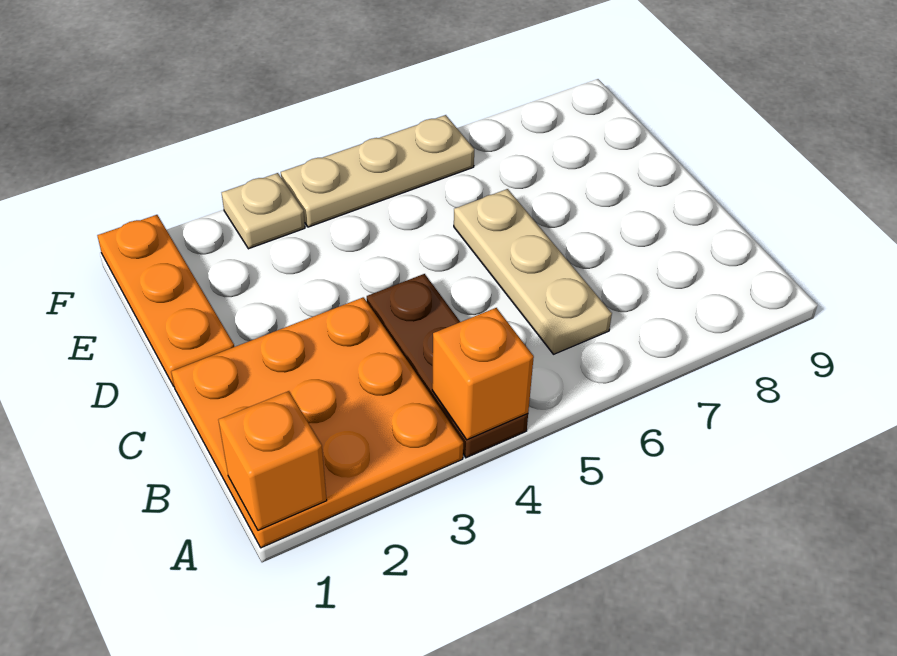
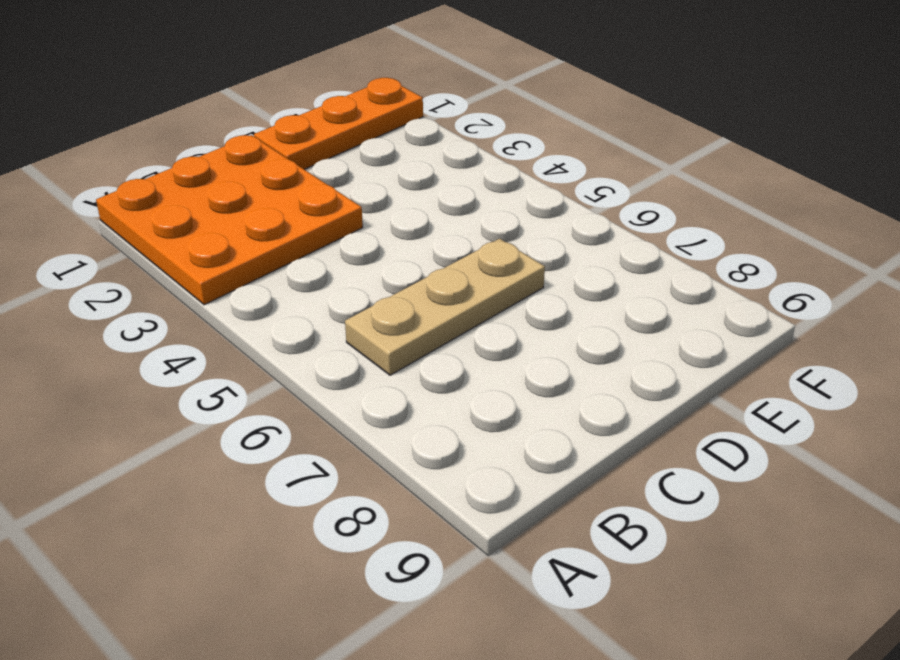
none -> brown plate A4:C4 level 1
none -> tan plate F3 level 1

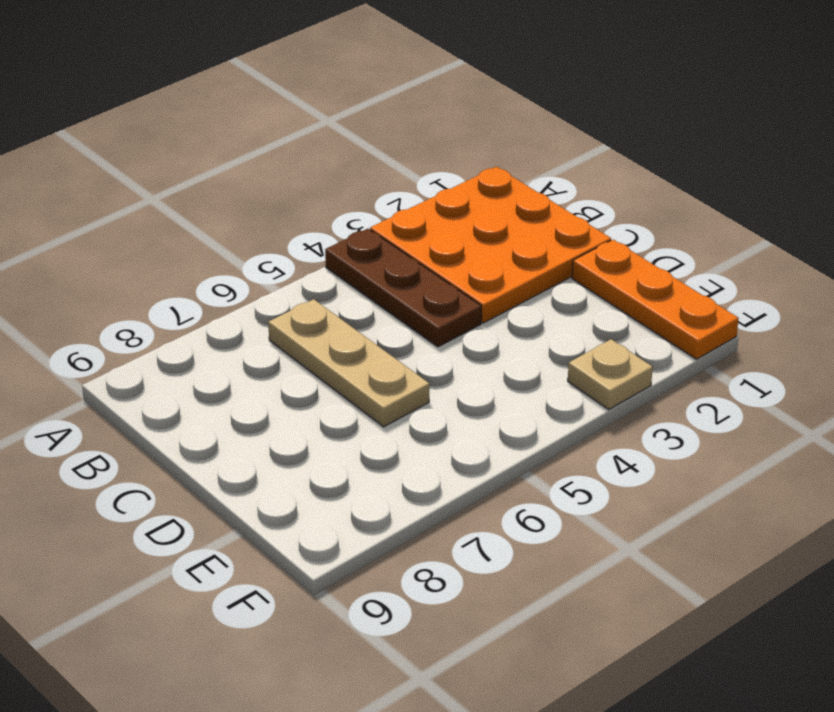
none -> tan plate F4:F6 level 1
none -> orange brick A1 level 2

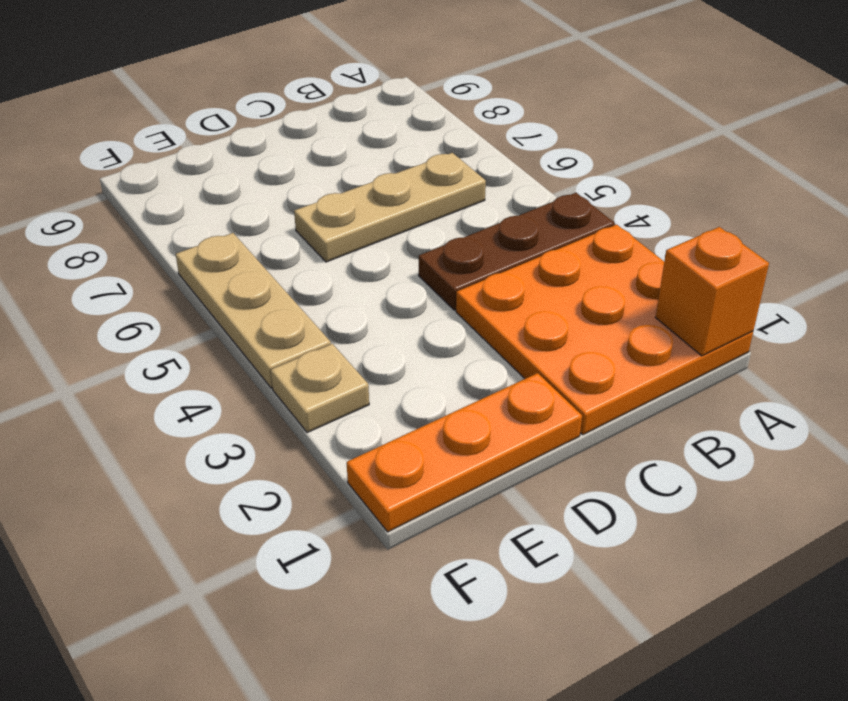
none -> orange brick A4 level 2

